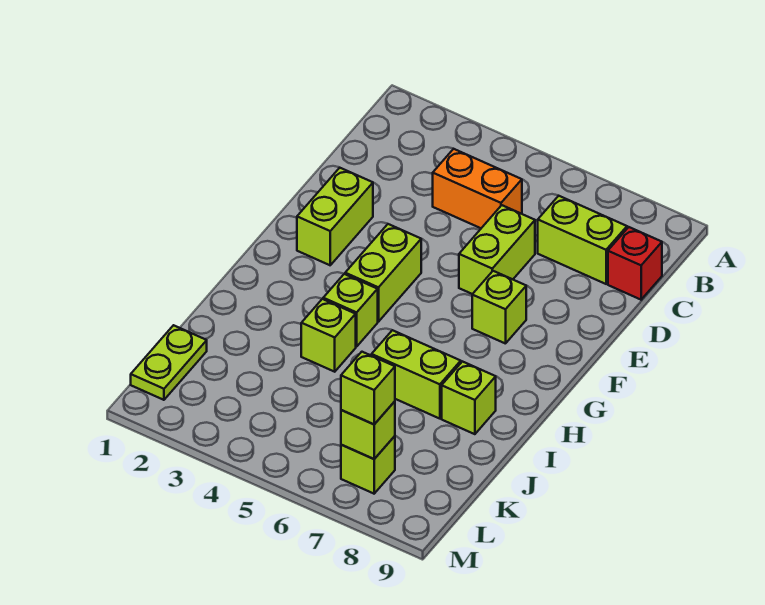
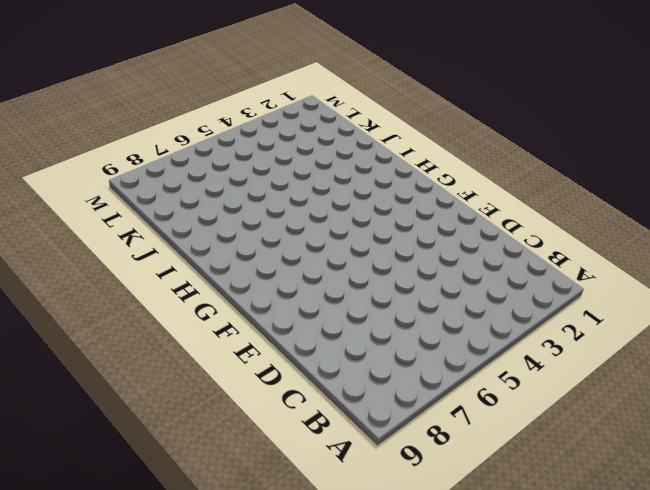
none -> orange brick C4:C5 level 1
none -> lime brick C7:C8 level 1
none -> red brick C9 level 1

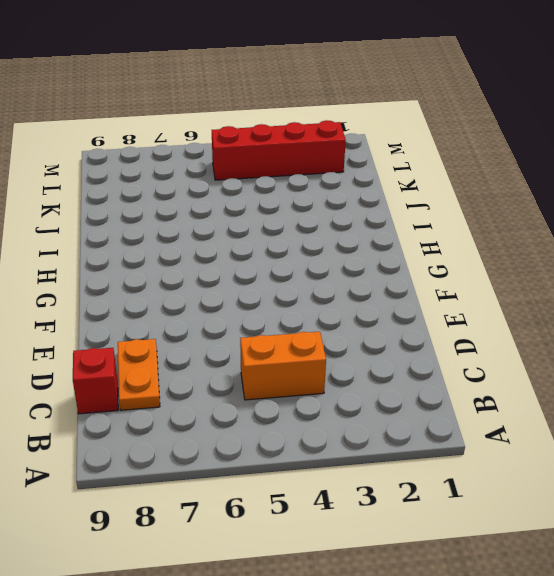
orange plate C8:D8 level 1 -> lime brick C7:C8 level 1
red brick L2:L5 level 1 -> none
none -> lime brick D6:E6 level 1
none -> lime brick E2:F2 level 1
none -> lime brick F4:G4 level 1

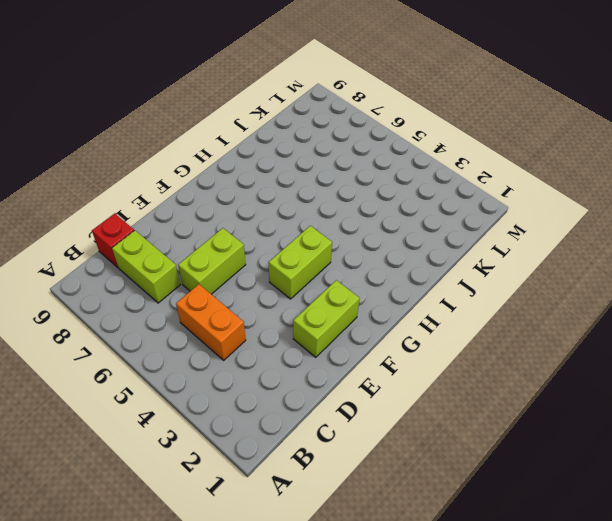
none -> lime brick F7 level 1
none -> lime brick H4 level 1
none -> lime brick I4 level 1

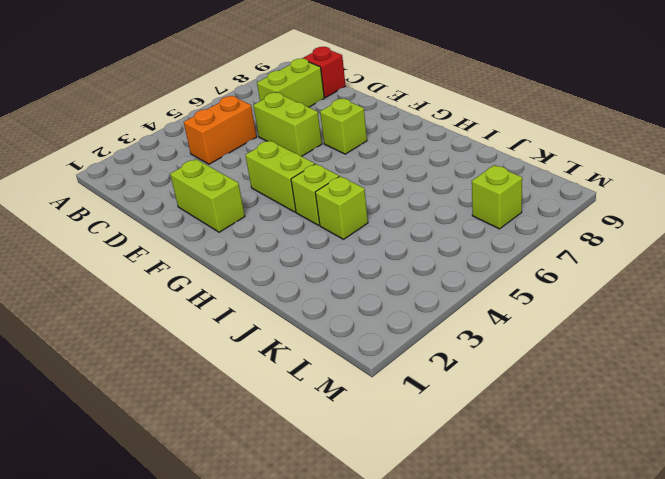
none -> lime brick I6:I7 level 1
none -> lime brick I8 level 1
none -> lime plate K1:L1 level 1

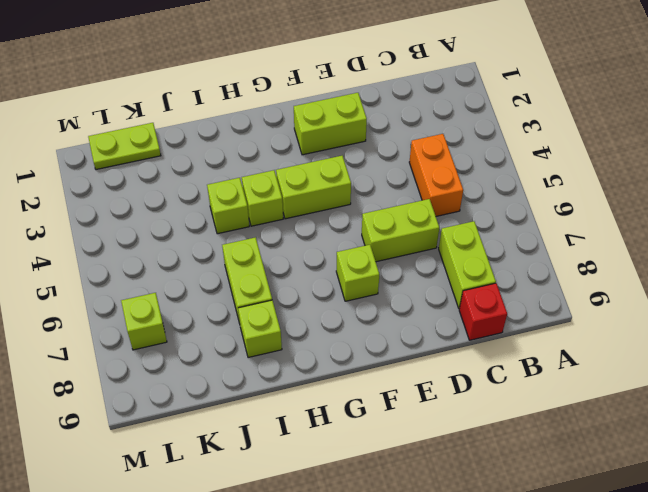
none -> lime brick L7 level 2
none -> lime brick L7 level 3

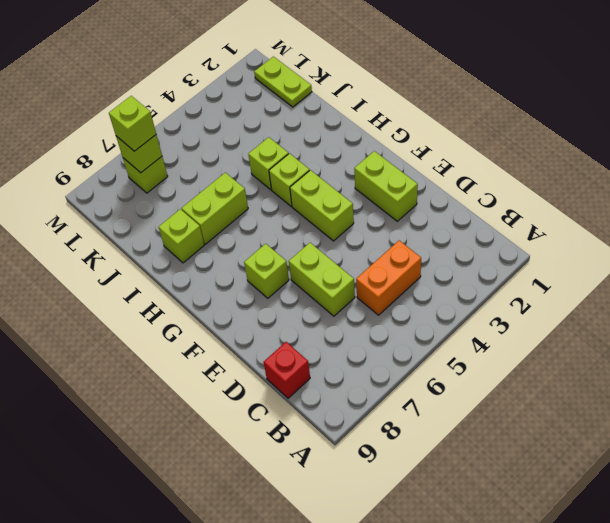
none -> lime brick C7:C8 level 1

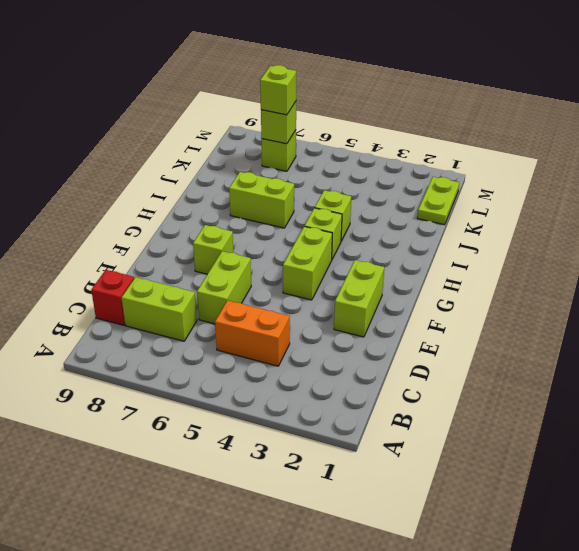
none -> lime brick I8 level 1

